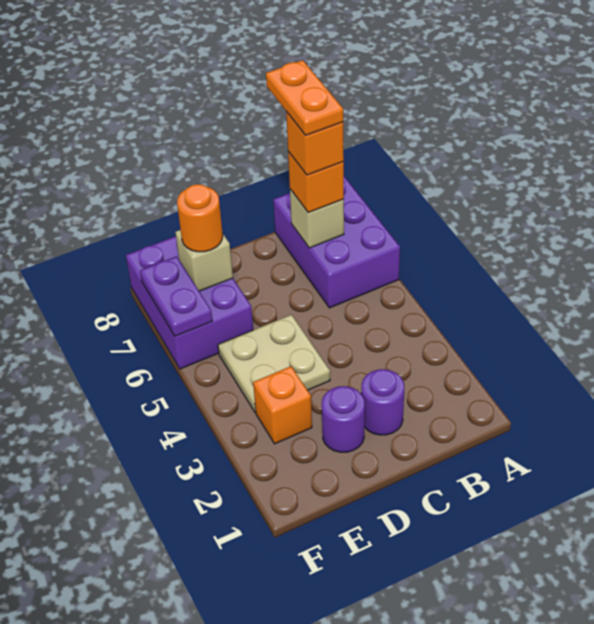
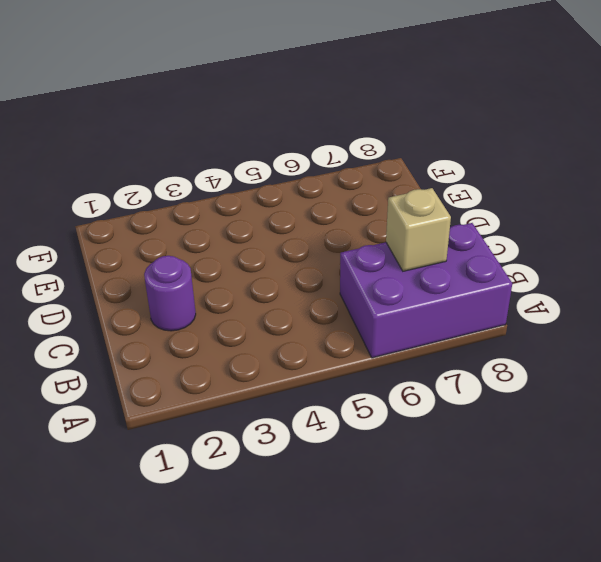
none -> purple round brick D2 level 1
none -> tan plate D4:E5 level 1
none -> orange brick E3 level 1

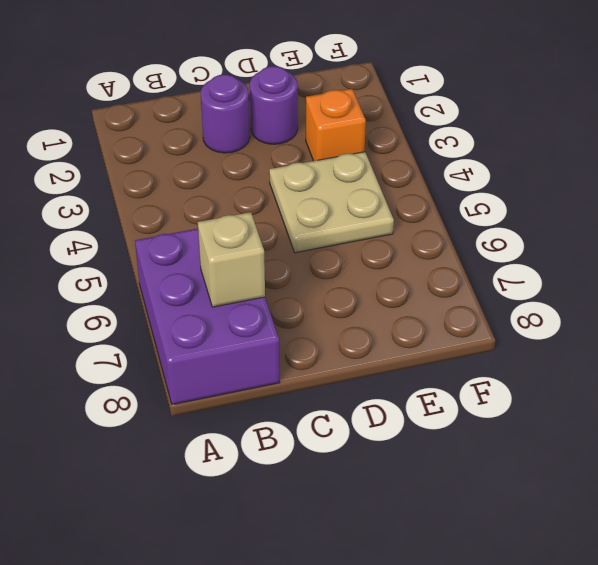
none -> purple brick E6:F8 level 1
none -> tan brick E7 level 2
none -> purple plate F6:F7 level 2

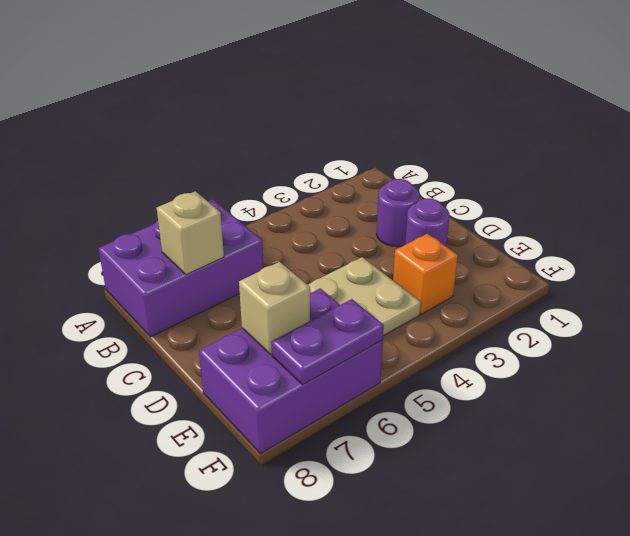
none -> orange brick B7 level 3
none -> orange round brick E7 level 3
none -> orange brick B7 level 4

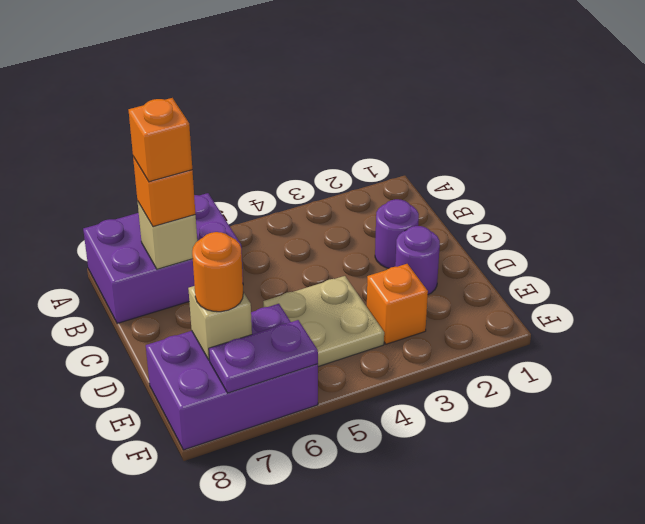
none -> orange plate B7:B8 level 5

